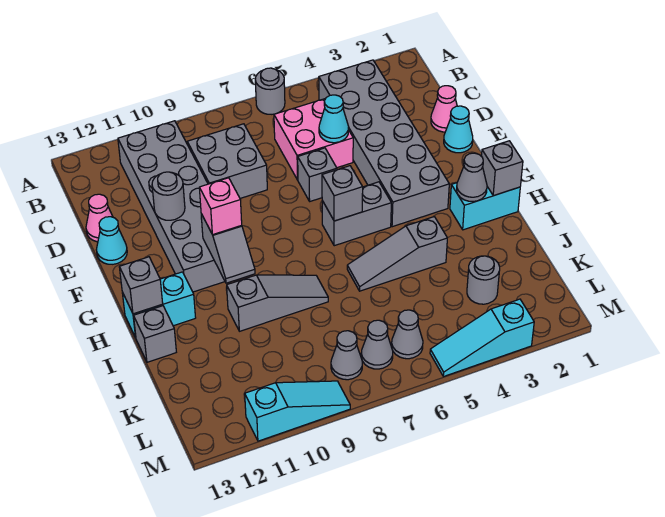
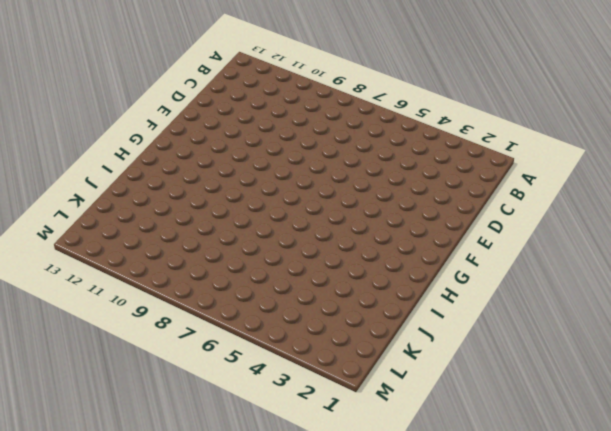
none -> grey round brick A6 level 1
none -> grey brick B3:G4 level 1
none -> grey brick B10:G11 level 1
none -> pink brick C5:D6 level 1

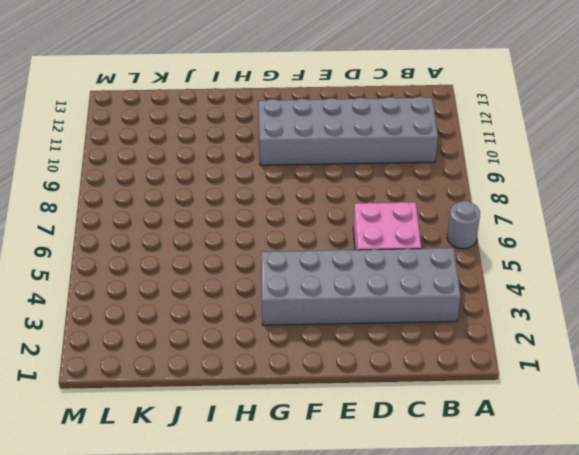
none -> grey brick C8:D9 level 1
none -> pink cone D1 level 1
none -> pink cone D13 level 1
none -> cyan cone E1 level 1

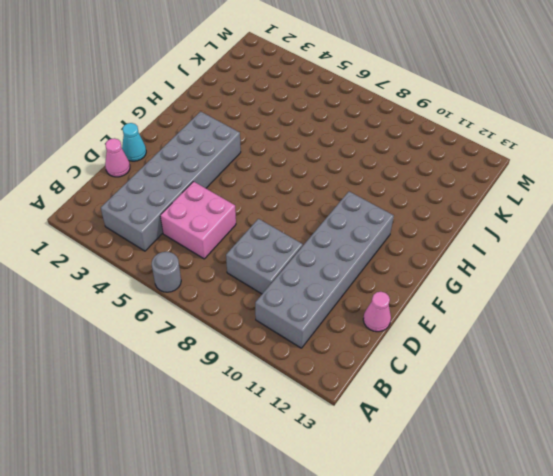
none -> grey brick E6 level 1
none -> cyan cone E13 level 1
none -> grey brick G5:G6 level 1
none -> cyan brick H1:H2 level 1

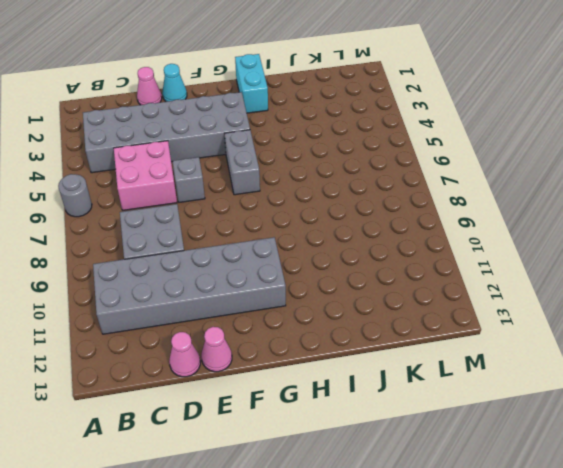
pink cone E13 level 1 -> cyan cone E13 level 1
none -> cyan brick H12:H13 level 1
none -> grey slope I4:I6 level 1 top 4
none -> grey slope I8:I10 level 1 top 10
none -> grey brick I13 level 1

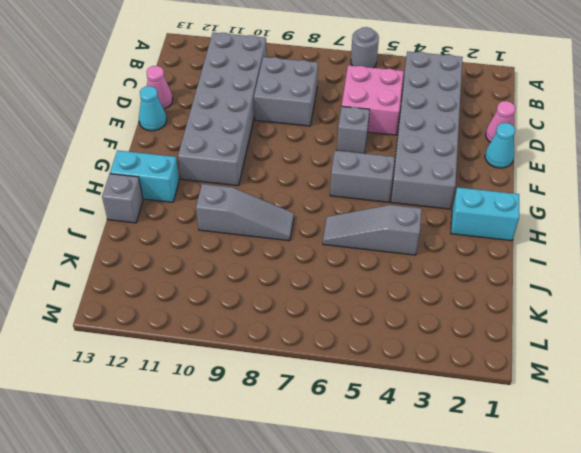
none -> grey round brick K3 level 1
none -> grey cone L6 level 1
none -> grey cone L7 level 1
none -> grey cone L8 level 1

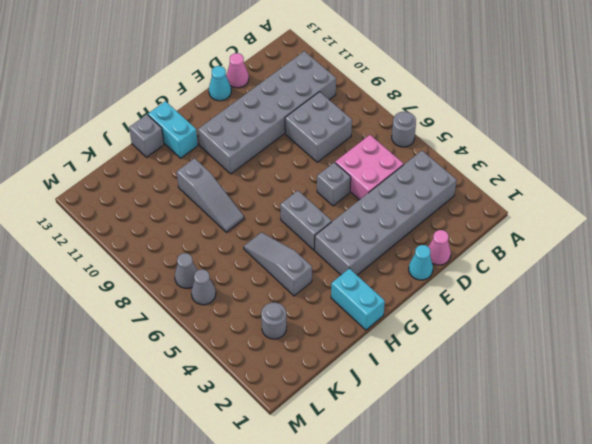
none -> grey cone L8 level 1
none -> cyan slope M3:M5 level 1 top 3
none -> cyan slope M9:M11 level 1 top 11
none -> cyan cone D5 level 2

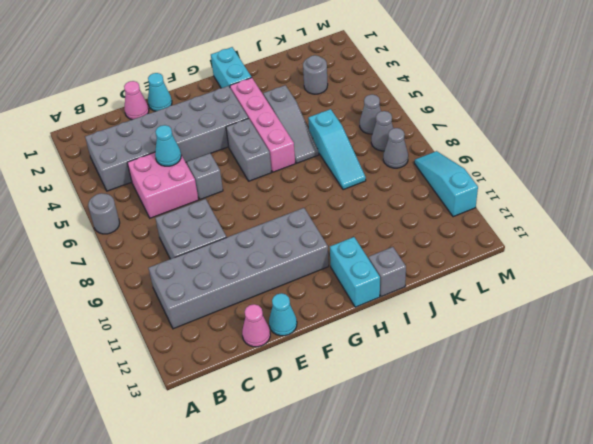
pink brick H3:H6 level 1 -> none
cyan slope J6:J8 level 1 top 6 -> cyan slope M3:M5 level 1 top 3
none -> grey slope I8:I10 level 1 top 10
none -> grey round brick E11 level 2
none -> grey brick G6 level 2
none -> grey slope G10:H10 level 2 top G

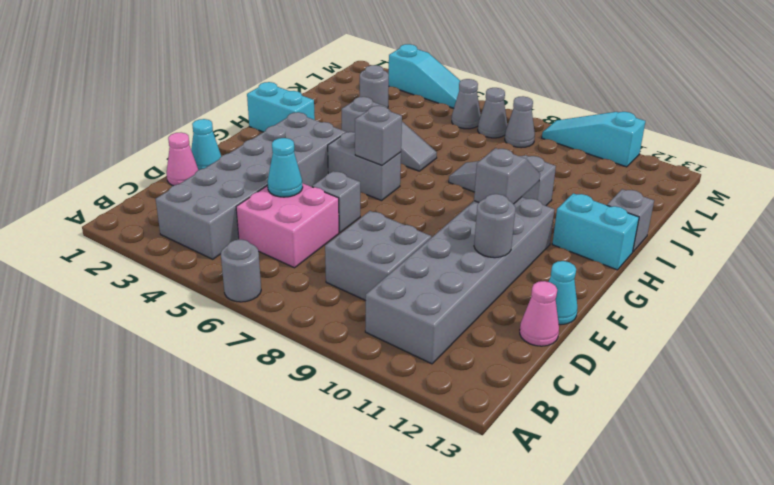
none -> grey brick H1 level 2
none -> grey cone H2 level 2
none -> grey brick H13 level 2
none -> pink brick G10 level 3

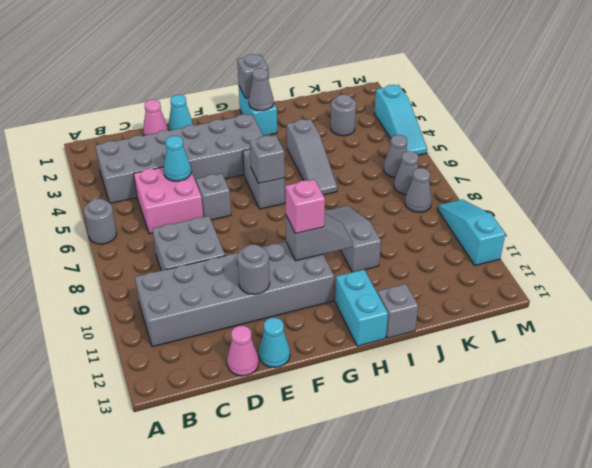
none -> grey brick H13 level 2

